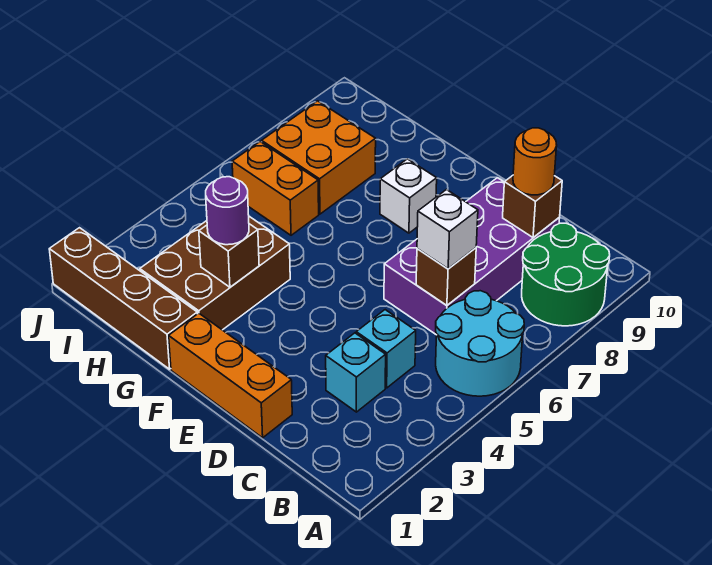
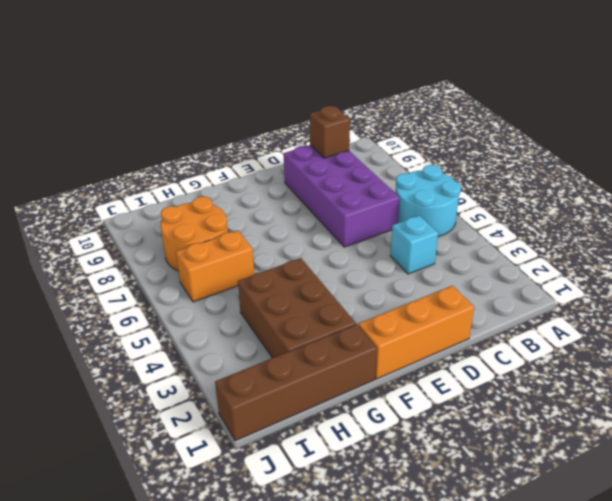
orange round brick H7:I8 level 1 -> orange brick H7:I8 level 1
none -> green round brick A8:B9 level 1
none -> cyan brick C3 level 1
none -> white brick F8 level 1

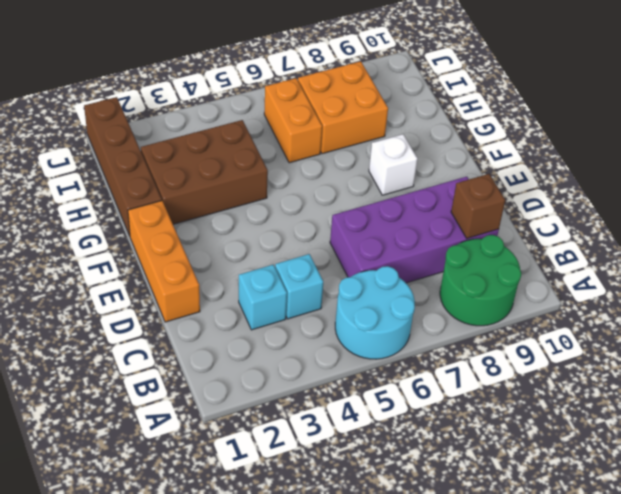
none -> brown brick C6 level 2
none -> brown brick G3 level 2
none -> white brick C6 level 3

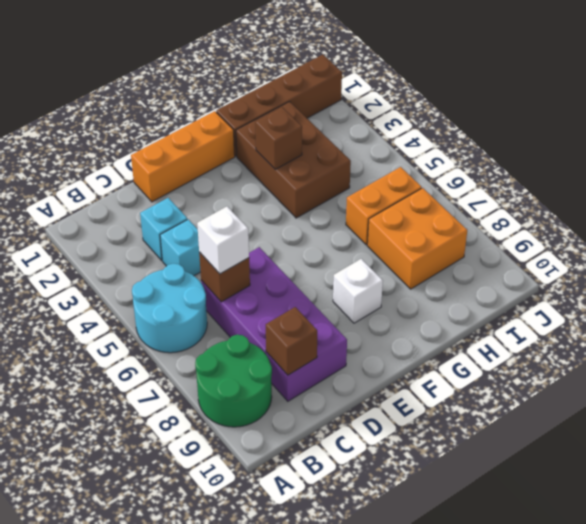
none -> orange round brick C9 level 3
none -> purple round brick G3 level 3

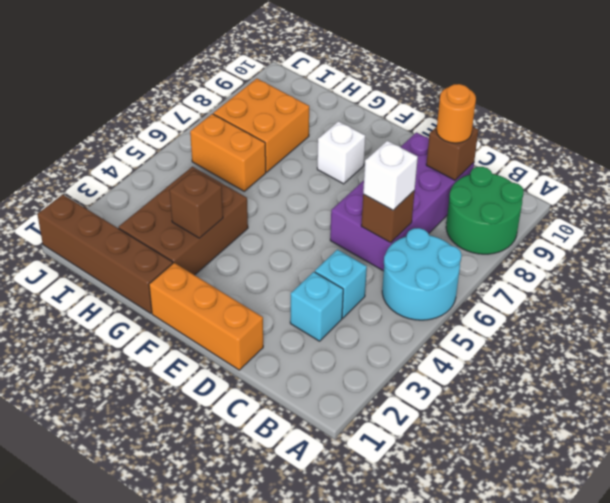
none -> purple round brick G3 level 3

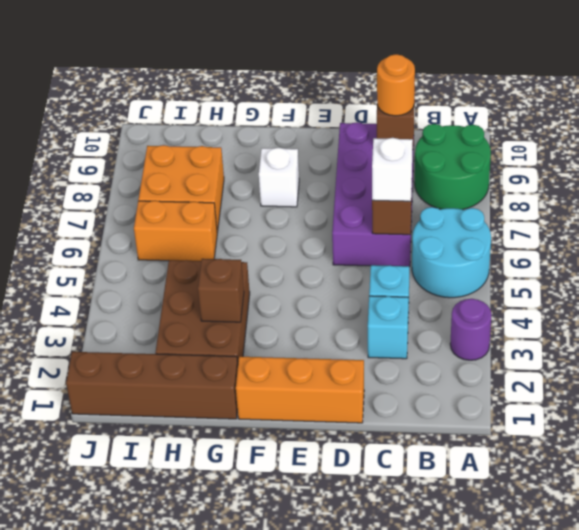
purple round brick A3 level 1 -> purple round brick G3 level 3

